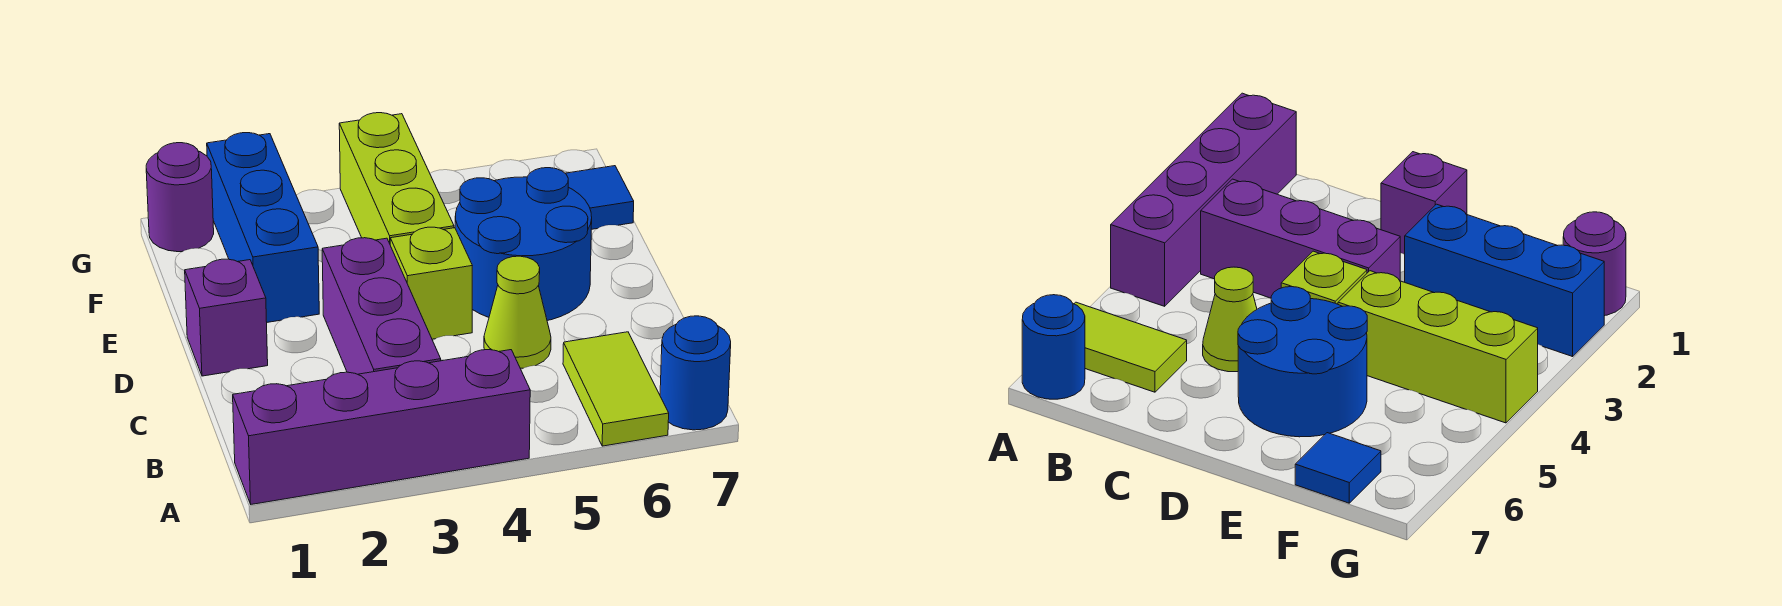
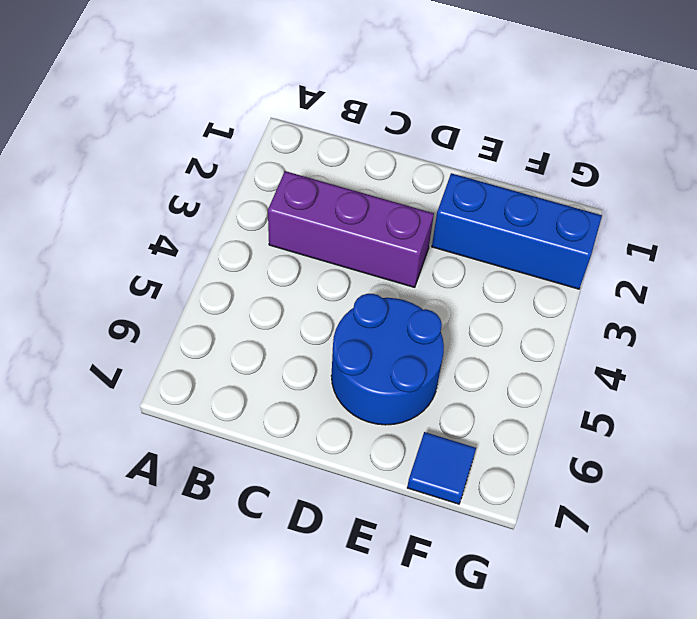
none -> purple brick A1:A4 level 1
none -> lime tile A6:B6 level 1
none -> blue round brick A7 level 1

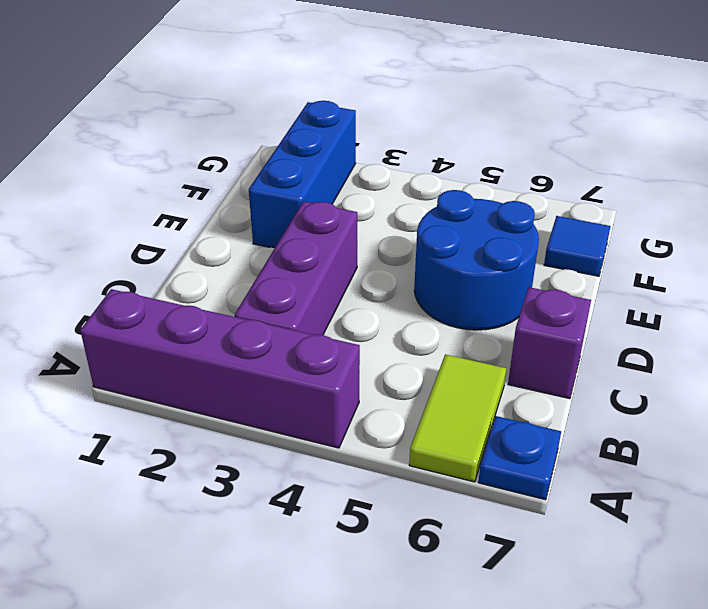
blue plate A7 level 1 -> blue round brick A7 level 1
purple brick C7 level 1 -> purple brick D1 level 1
none -> lime cone C5 level 1
none -> lime brick D4 level 1
none -> lime brick E4:G4 level 1

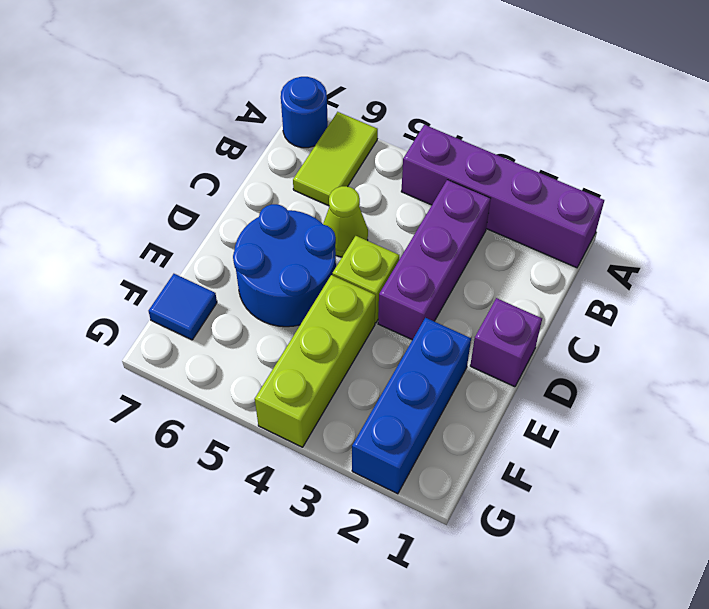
none -> purple round brick G1 level 1

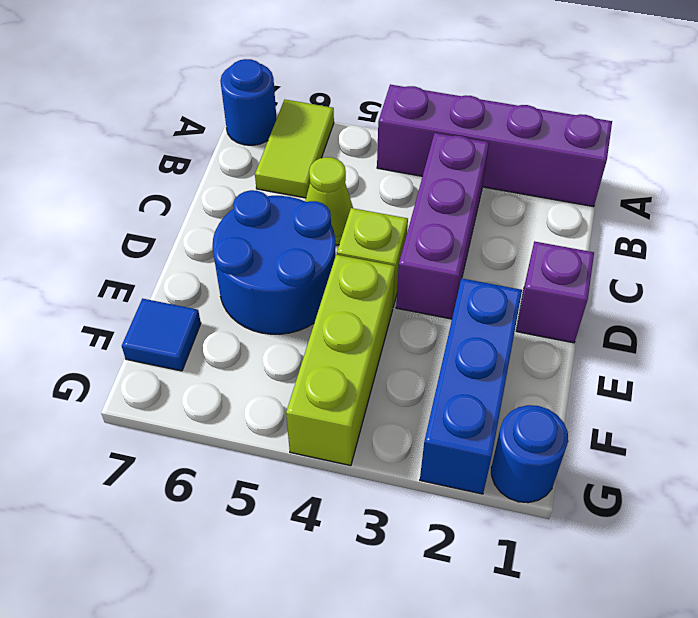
blue round brick G1 level 1 -> purple round brick G1 level 1

